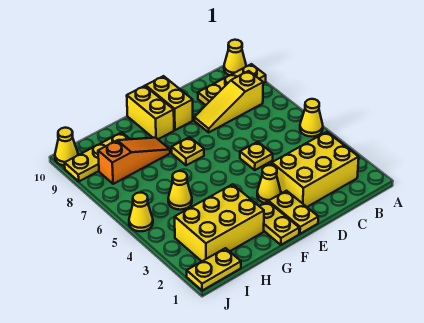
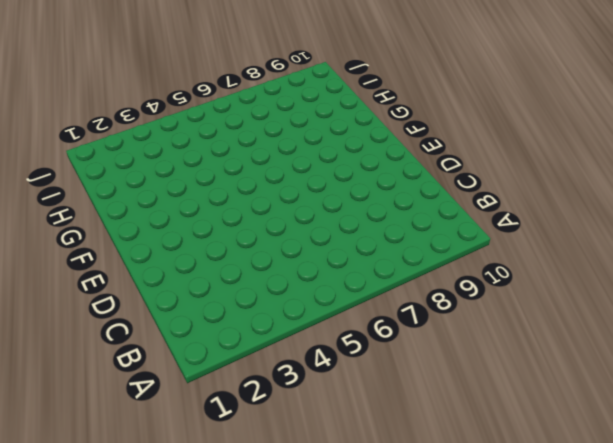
none -> yellow cone A5 level 1
none -> yellow plate A9:C9 level 1
none -> yellow cone A10 level 1

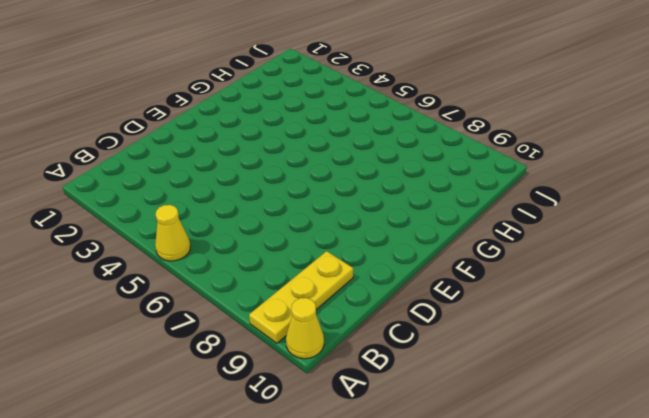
none -> yellow brick B2:D3 level 1
none -> yellow slope B8:D8 level 1 top B
none -> yellow plate D5 level 1

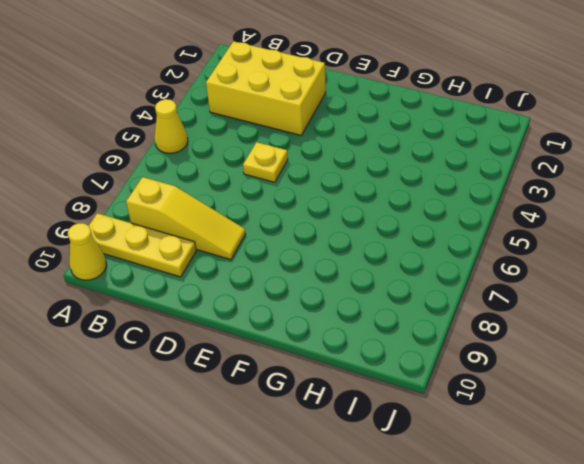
none -> yellow plate E1:E2 level 1
none -> yellow cone E3 level 1
none -> yellow brick E9:E10 level 1

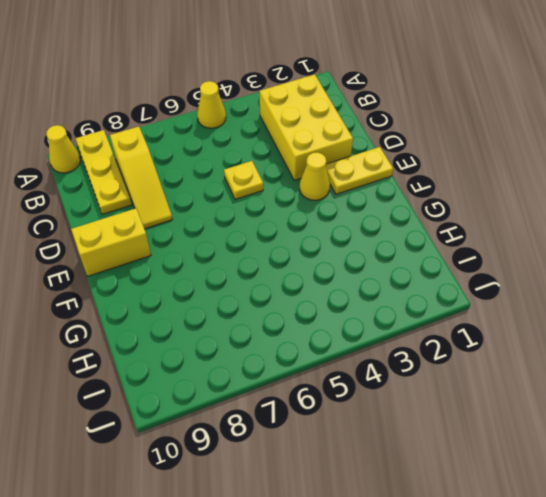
none -> yellow plate F1:F2 level 1
none -> yellow plate F7 level 1
none -> yellow brick F9:F10 level 1

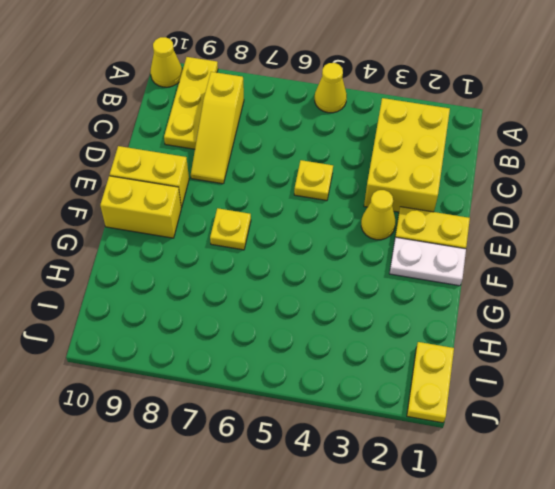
white plate F1:F2 level 1 -> yellow plate F1:F2 level 1
none -> yellow brick G2:I3 level 1
none -> orange slope G8:I8 level 1 top I
none -> yellow cone H5 level 1

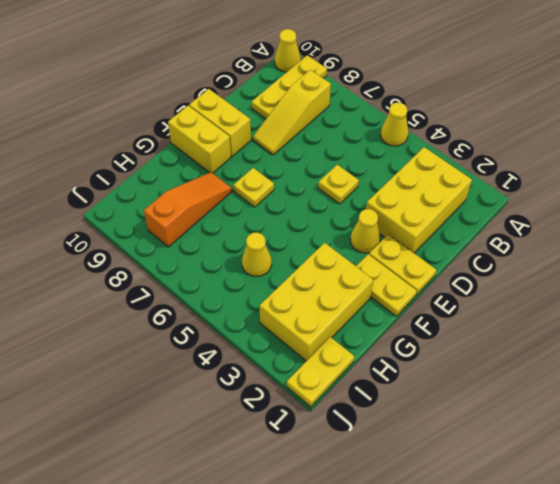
none -> yellow plate H9:J9 level 1
none -> yellow cone J5 level 1
none -> yellow cone J10 level 1

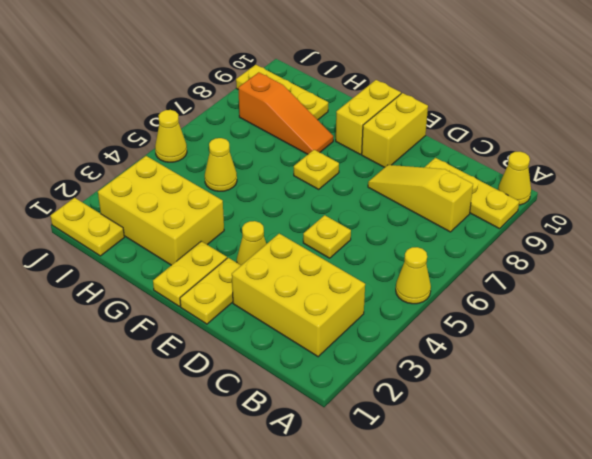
none -> yellow cone J10 level 1

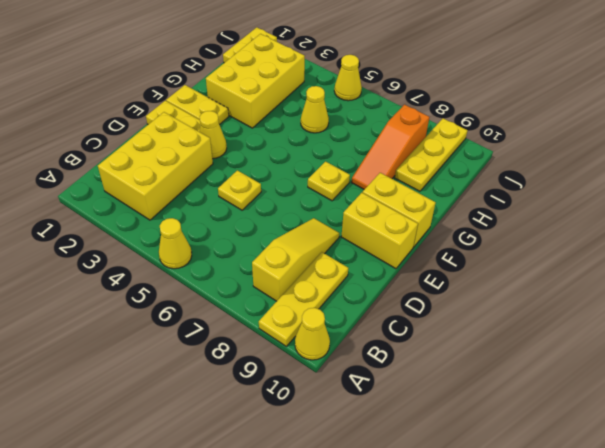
none -> yellow cone J10 level 1

